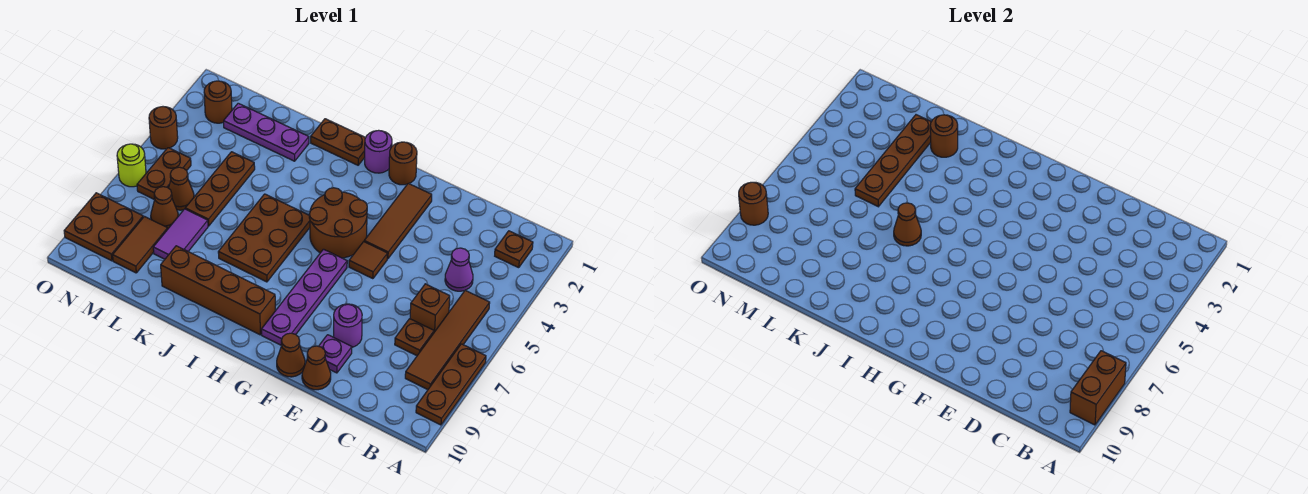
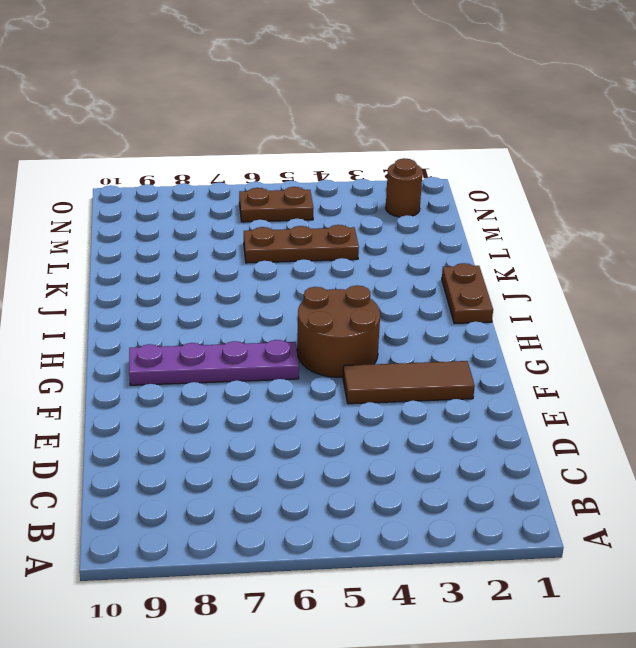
none -> brown plate A7:A9 level 1
none -> brown plate B2 level 1
none -> brown tile B5:B8 level 1
none -> purple cone C4 level 1

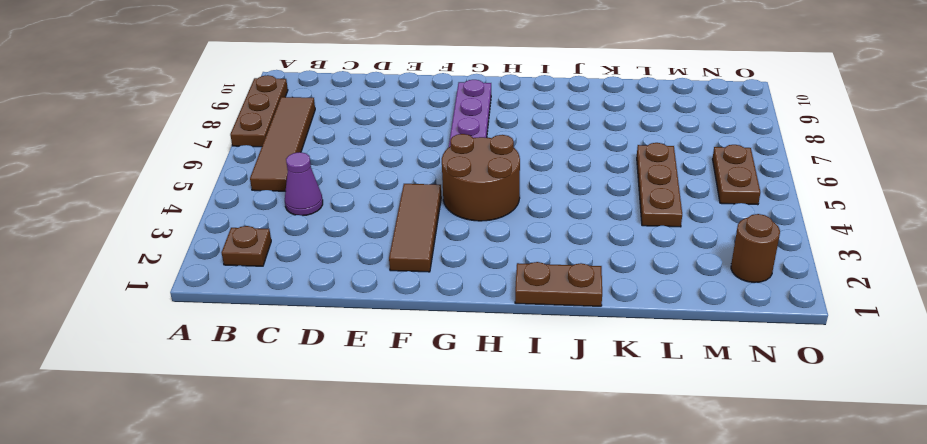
none -> brown brick C6 level 1
none -> brown plate C7 level 1
none -> purple round brick E8 level 1
none -> purple plate E9 level 1

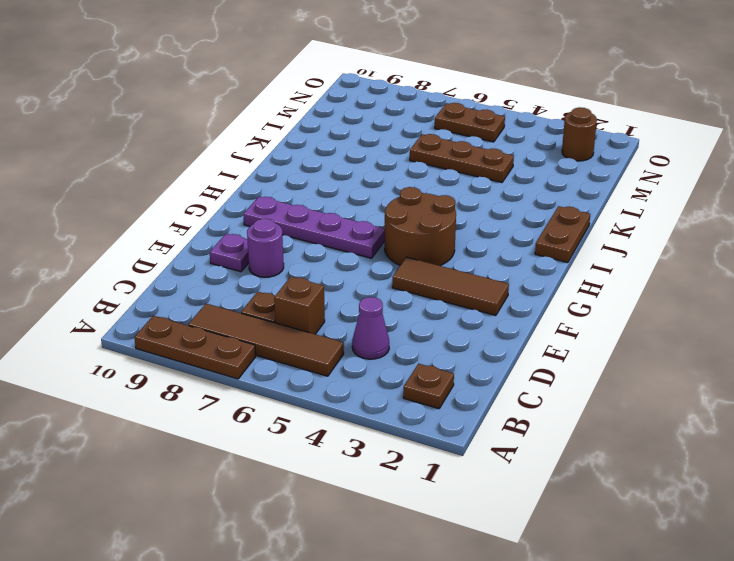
none -> brown cone E10 level 1
none -> brown tile F5 level 1
none -> brown cone F10 level 1
none -> brown round brick G1 level 1

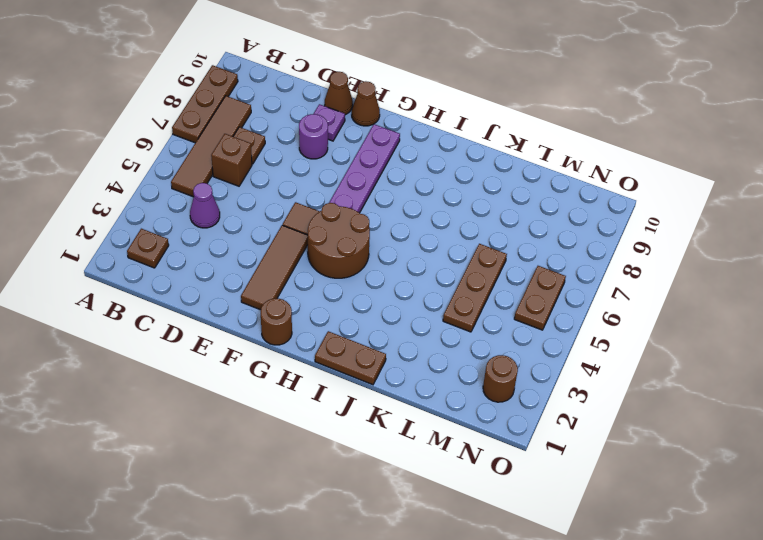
none -> purple round brick H1 level 1
none -> brown brick H9:K9 level 1
none -> brown plate I5:J7 level 1
none -> purple plate K2:M2 level 1

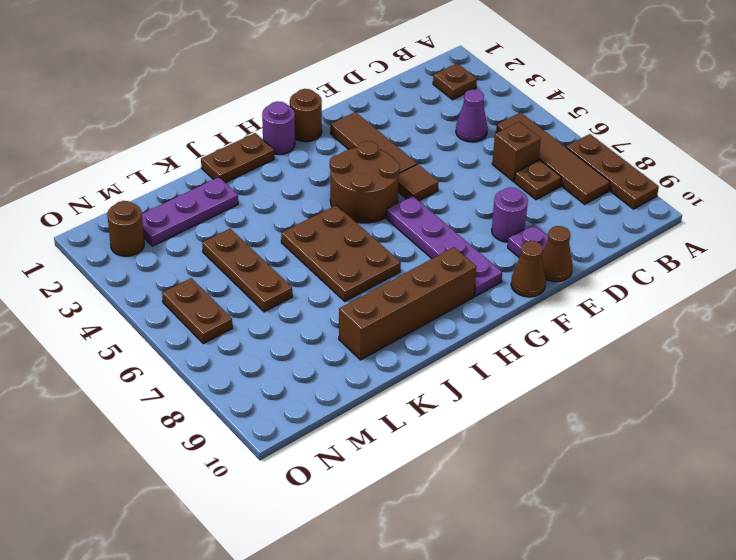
none -> purple tile L7:L8 level 1
none -> brown cone M6 level 1
none -> brown cone M7 level 1
none -> brown tile M8:M9 level 1

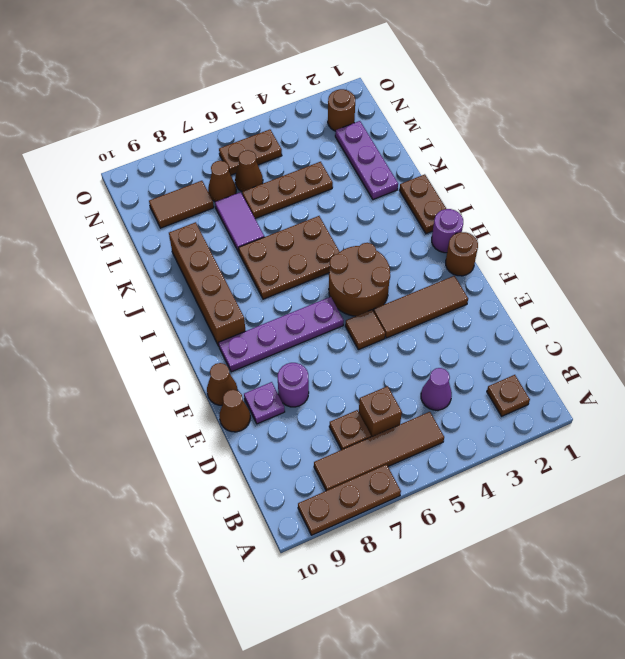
purple tile K7:L7 level 1 -> purple tile L7:L8 level 1
none -> brown plate N8:O9 level 1
none -> brown round brick O4 level 1
none -> lime round brick O6 level 1
none -> brown brick A8:A9 level 2

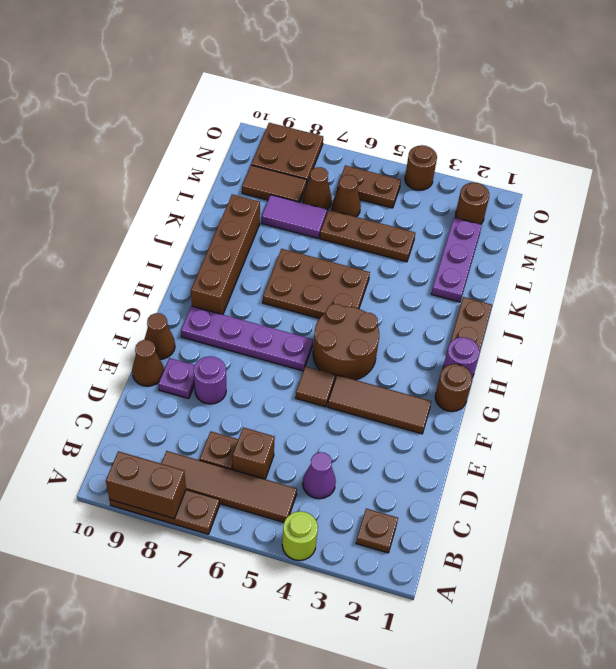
lime round brick A4 level 1 -> lime round brick O6 level 1
none -> brown cone J6 level 2
none -> brown round brick K2 level 2
none -> brown plate L2:L5 level 2
none -> brown round brick O8 level 2

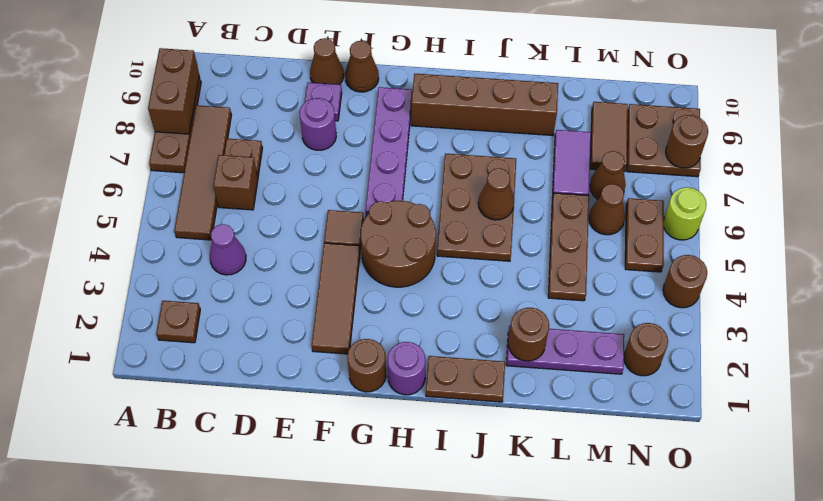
none -> brown plate L2:L5 level 2

